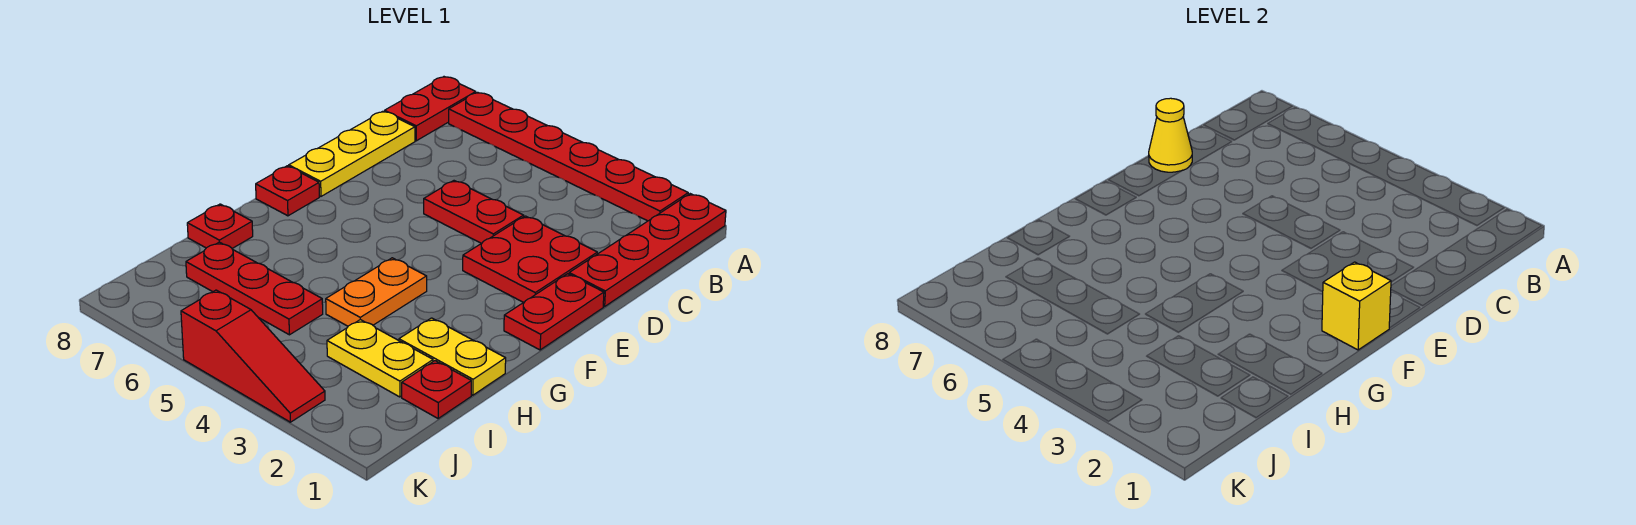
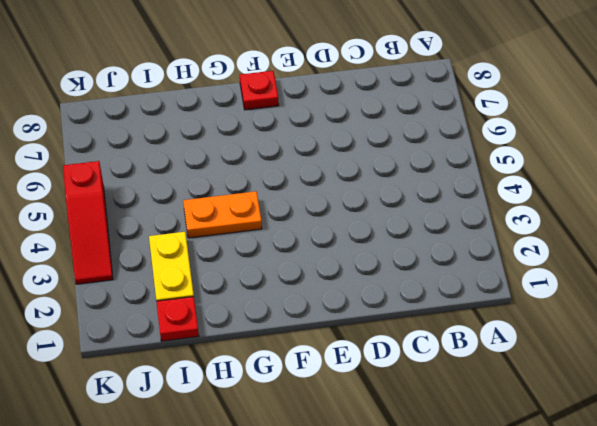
none -> red plate A1:D1 level 1
none -> red plate A2:A7 level 1
none -> red plate A8:B8 level 1

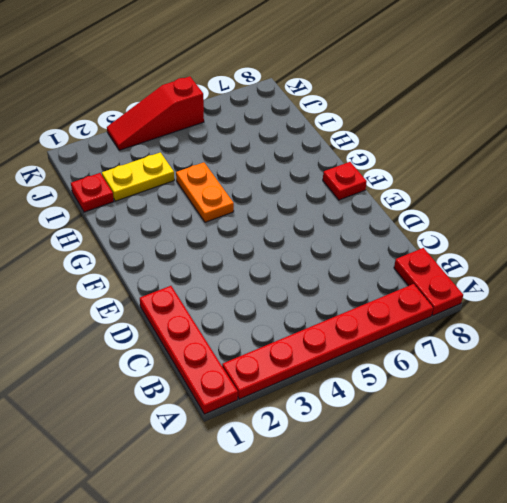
none -> yellow plate C8:E8 level 1
none -> red plate D2:E3 level 1
none -> red plate D4:D5 level 1

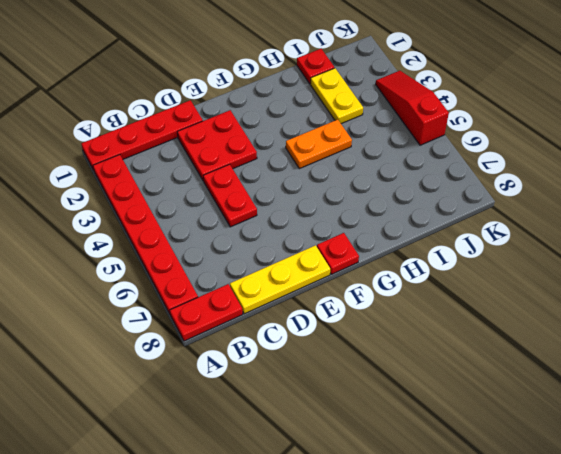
none -> red plate E1:F1 level 1
none -> yellow plate H1:H2 level 1
none -> red plate H8 level 1

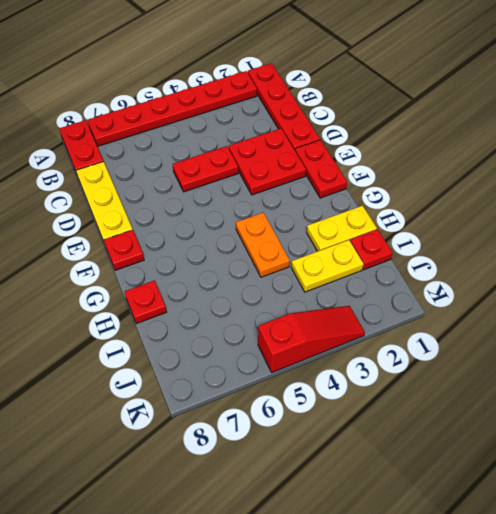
none -> red plate I5:I7 level 1
none -> yellow cone D8 level 2
none -> yellow brick F1 level 2

